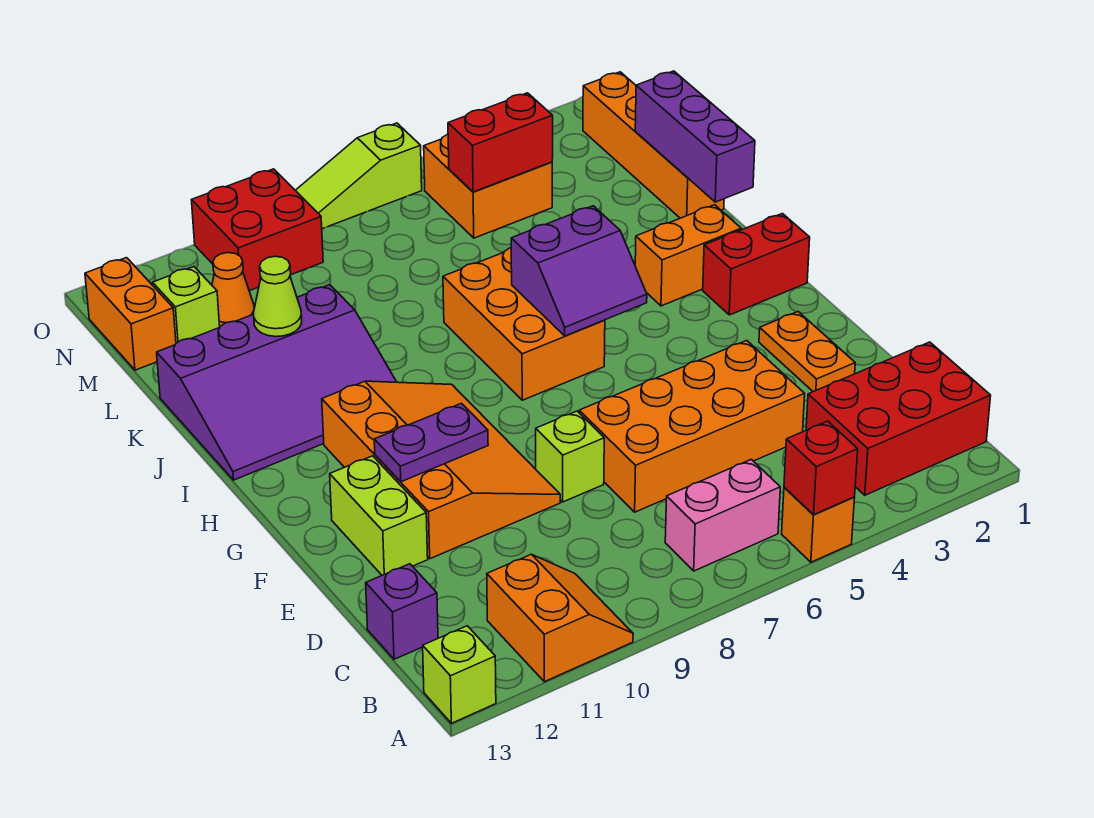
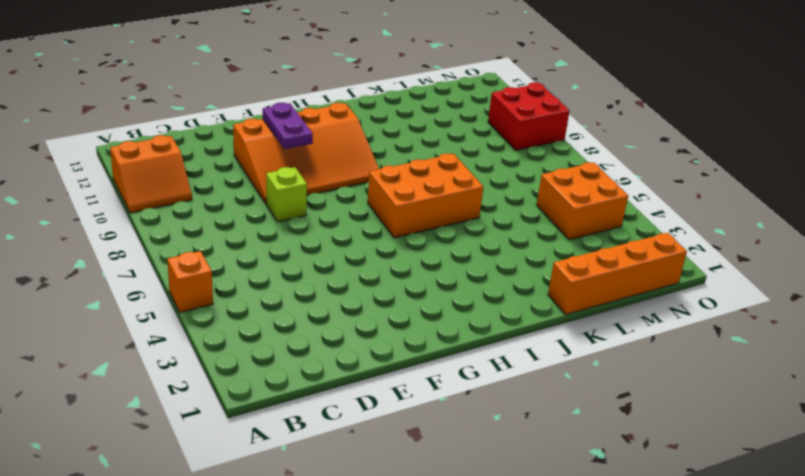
none -> lime brick A13 level 1
none -> red brick B1:C3 level 1
none -> pink brick B6:B7 level 1

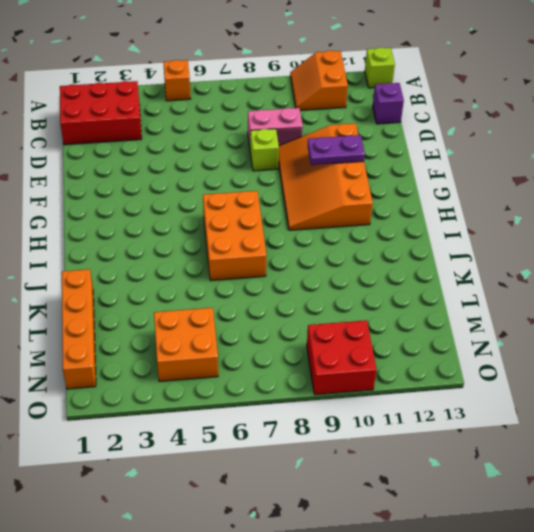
pink brick D8:D9 level 1 -> pink brick B6:B7 level 1
none -> orange brick D4:E7 level 1
none -> orange plate E2:F2 level 1
none -> lime brick E12:F12 level 1

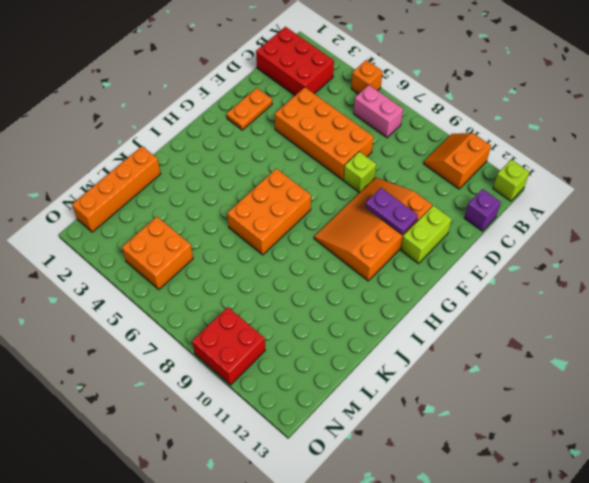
none -> red brick H1:H2 level 1
none -> orange brick I2:I3 level 1
none -> purple slope I10:K13 level 1 top K

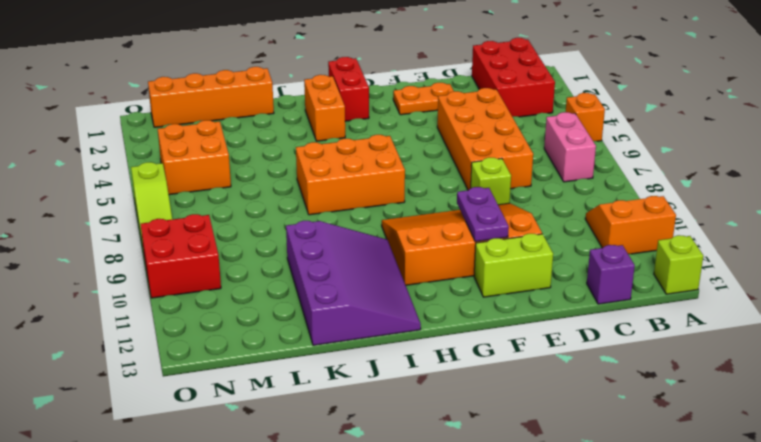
none -> orange cone M11 level 1
none -> lime brick M12 level 1
none -> orange brick M13:N13 level 1

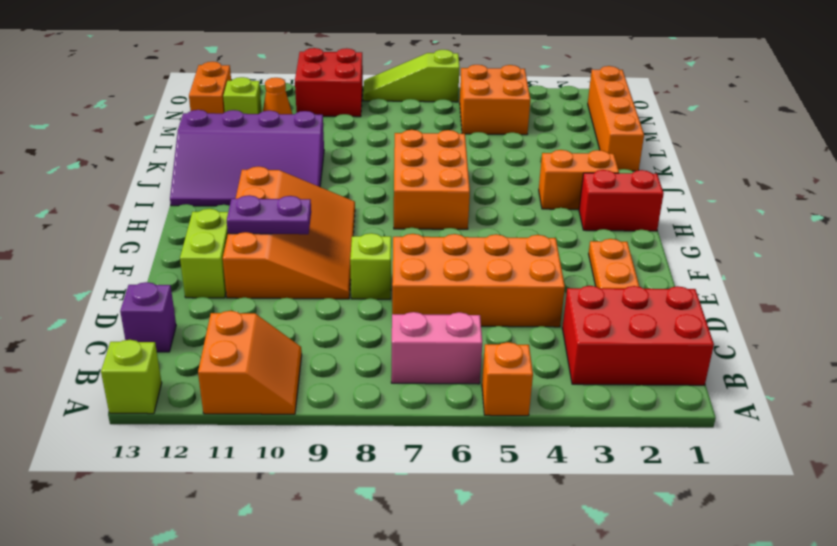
none -> red brick A5 level 2
none -> purple slope H5:I6 level 2 top I
none -> purple brick J1:L1 level 2

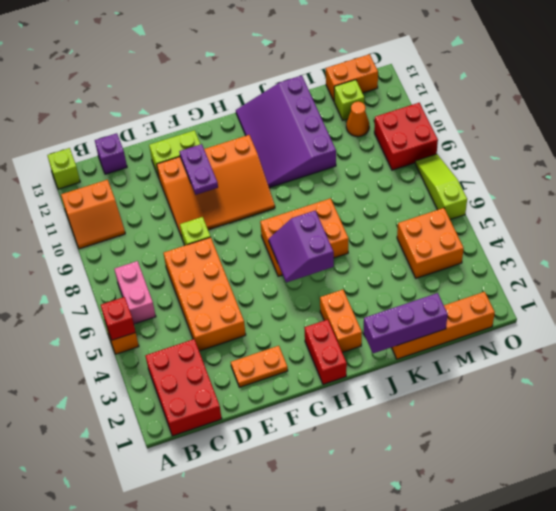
none -> lime cone K11 level 2
none -> red brick M4:M5 level 2

